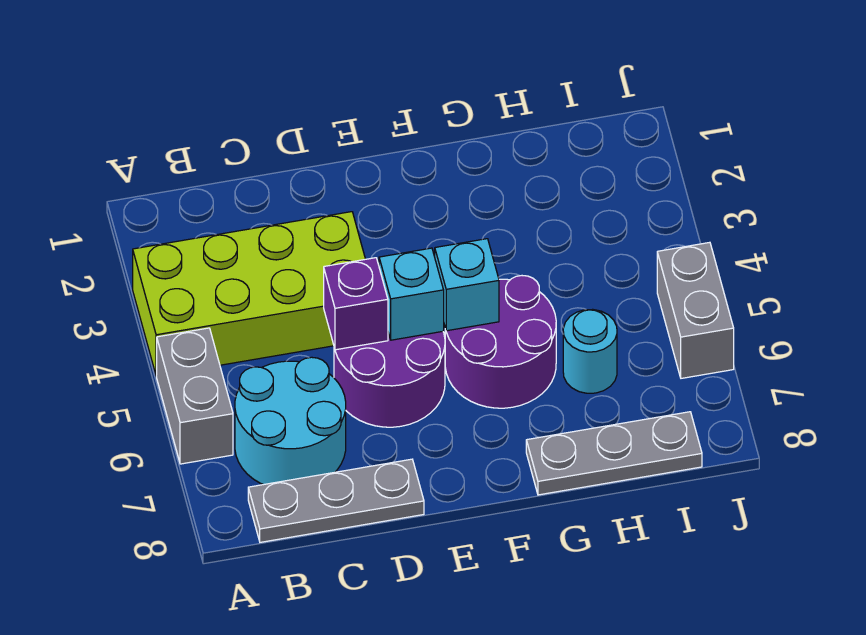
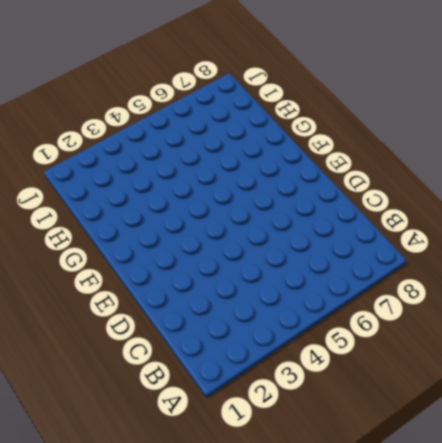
none -> lime brick A3:D4 level 1
none -> grey brick A5:A6 level 1
none -> cyan round brick B6:C7 level 1

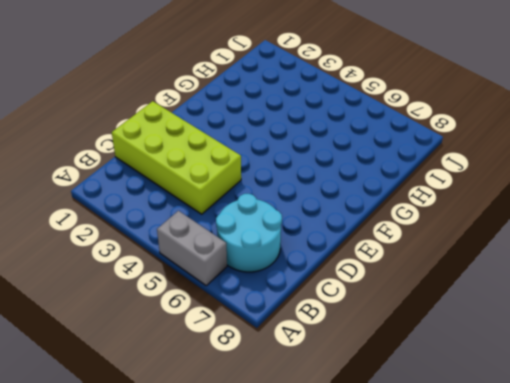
lime brick C1:D4 level 1 -> lime brick A3:D4 level 1
none -> grey plate B8:D8 level 1
none -> purple round brick D5:E6 level 1
none -> purple round brick F5:G6 level 1

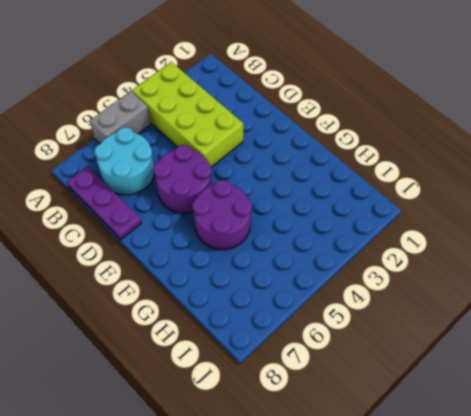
purple plate B8:D8 level 1 -> grey plate B8:D8 level 1
none -> grey plate G8:I8 level 1
none -> cyan round brick H6 level 1
none -> grey brick J5:J6 level 1

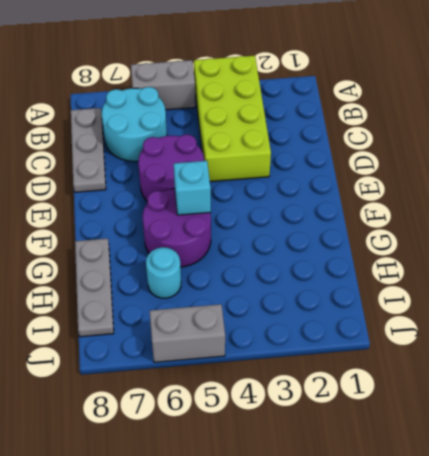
none -> purple brick D5 level 2
none -> cyan brick E5 level 2

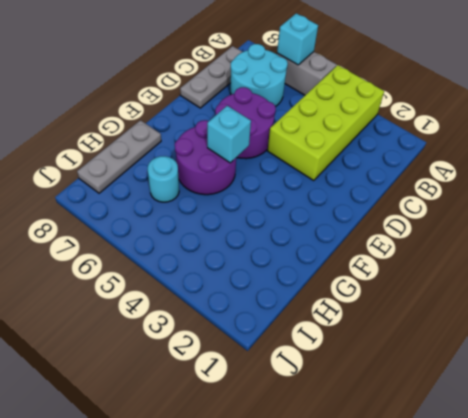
cyan brick A6 level 2 -> cyan brick E5 level 2
none -> grey brick J5:J6 level 1
none -> purple brick D5 level 2

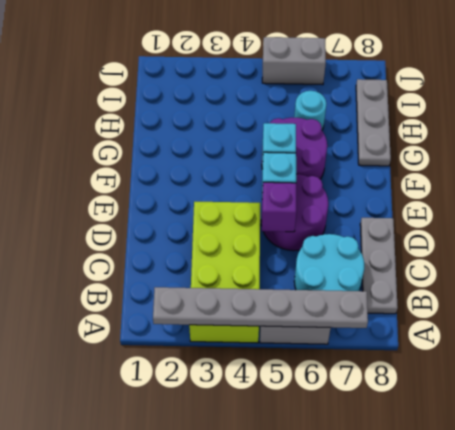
grey plate A2:A7 level 2 -> none

